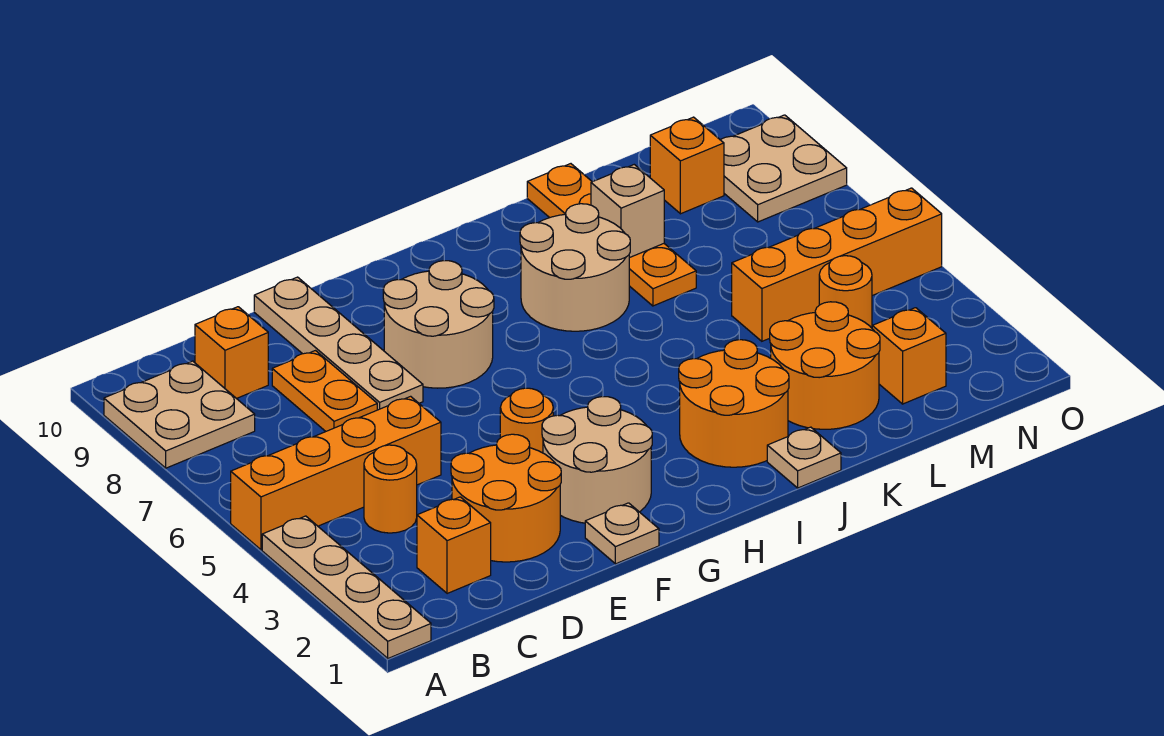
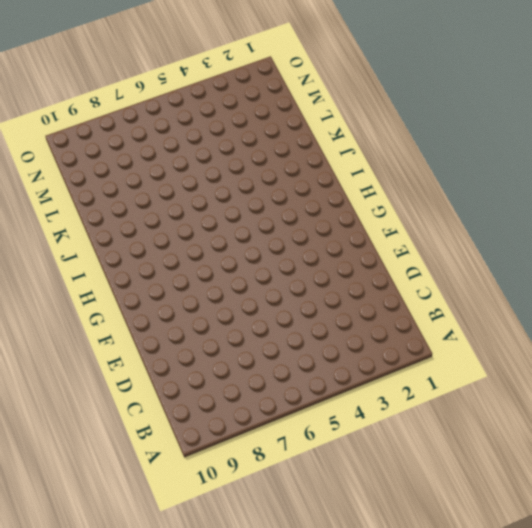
none -> tan plate A1:A4 level 1
none -> orange brick A5:D5 level 1
none -> tan plate A8:B9 level 1

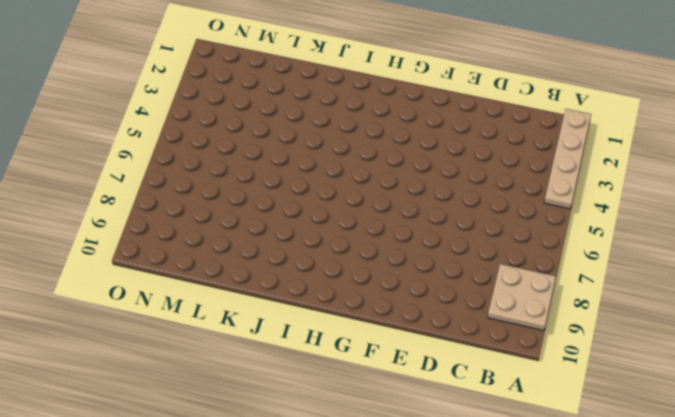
none -> orange brick A5:D5 level 1
none -> orange brick C2 level 1
none -> orange round brick C4 level 1

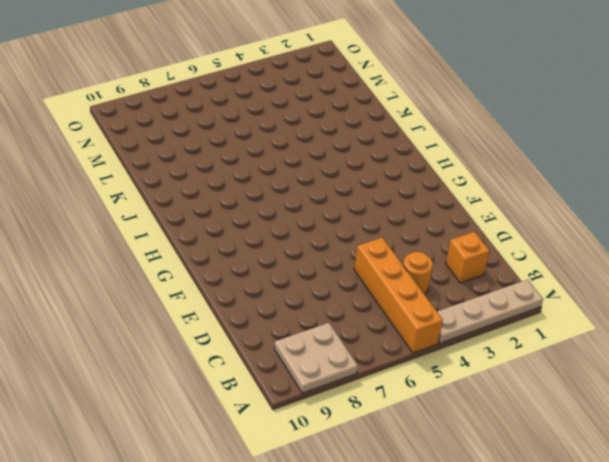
none -> orange brick C9 level 1
none -> orange round brick D2:E3 level 1
none -> orange plate D7:D8 level 1

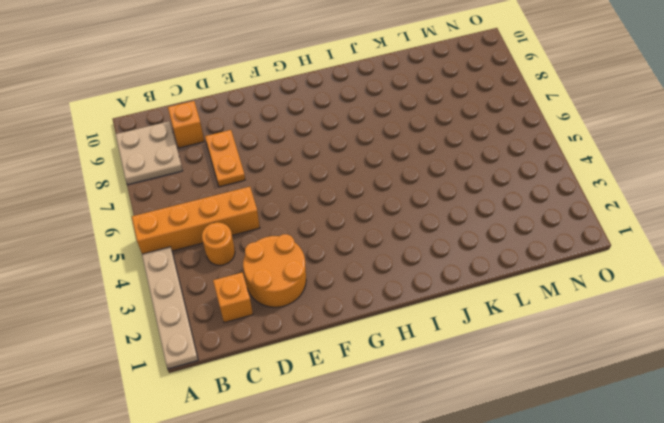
none -> tan plate E7:E10 level 1
none -> tan plate F1 level 1
none -> tan round brick F2:G3 level 1

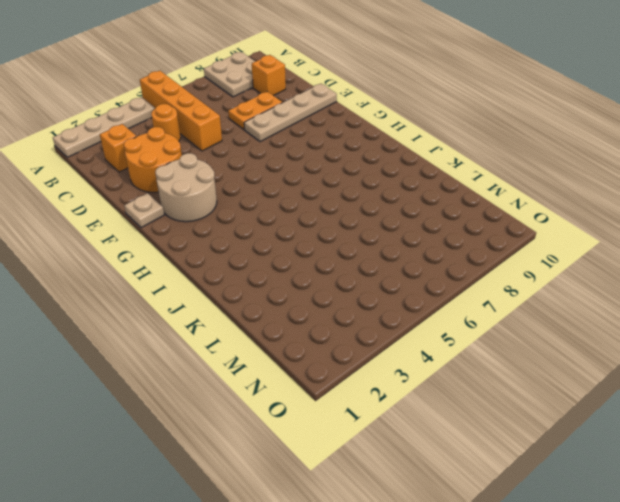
none -> orange round brick F4 level 1
none -> tan round brick F7:G8 level 1
none -> orange round brick I2:J3 level 1

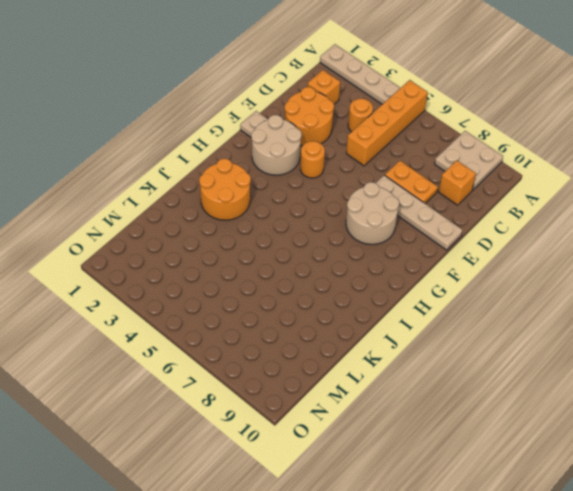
none -> tan round brick I7:J8 level 1
none -> tan plate J1 level 1
none -> orange round brick K2:L3 level 1

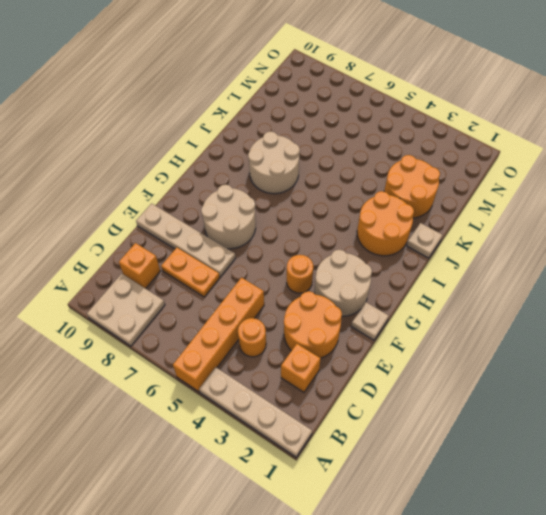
none -> orange plate K7:K10 level 1
none -> orange brick L5:O5 level 1
none -> orange brick M2 level 1

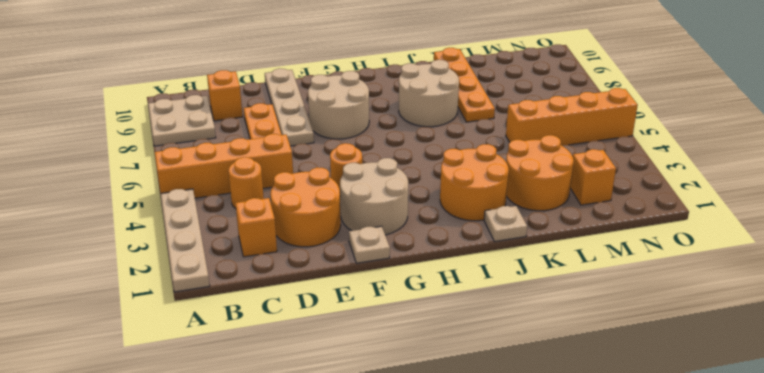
none -> orange round brick M4 level 1
none -> orange brick M9 level 1
none -> tan plate N8:O9 level 1

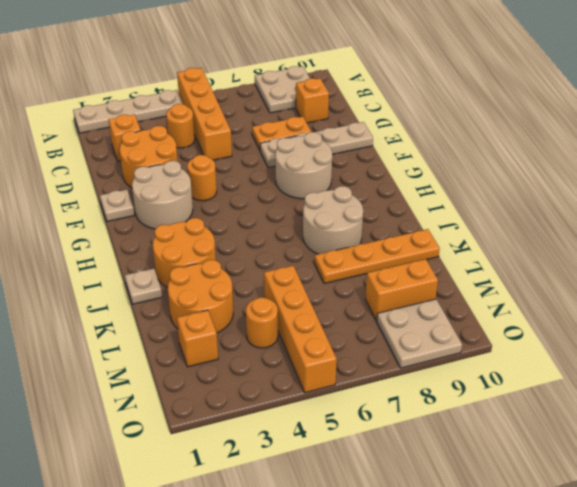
orange brick M8:M9 level 1 -> orange brick M9 level 1
none -> tan brick K8 level 2

